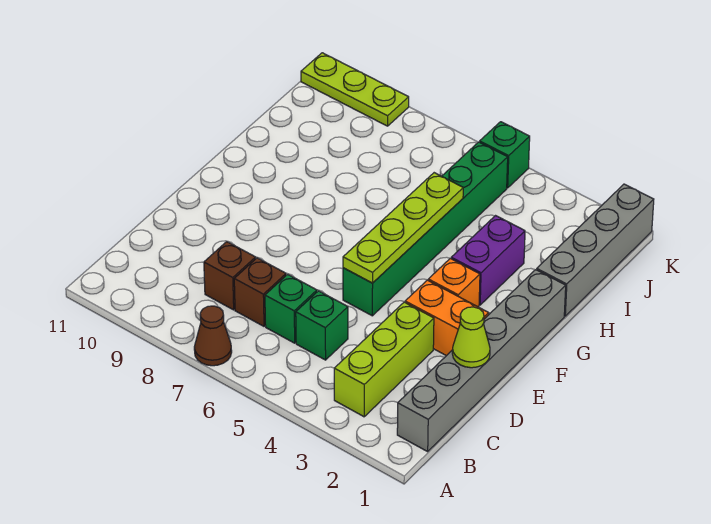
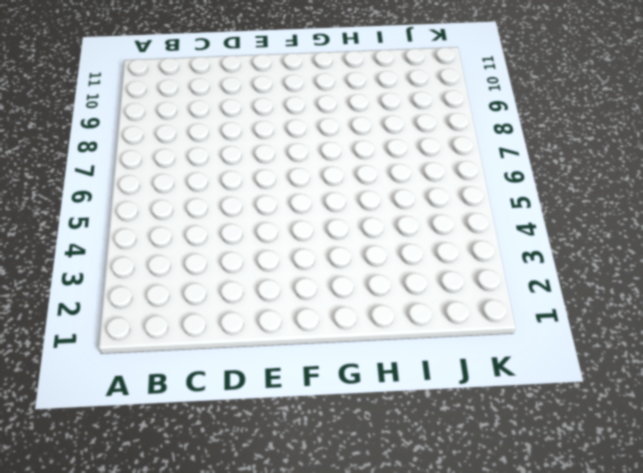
none -> brown cone A7 level 1
none -> grey brick B1:G1 level 1
none -> lime brick B3:D3 level 1

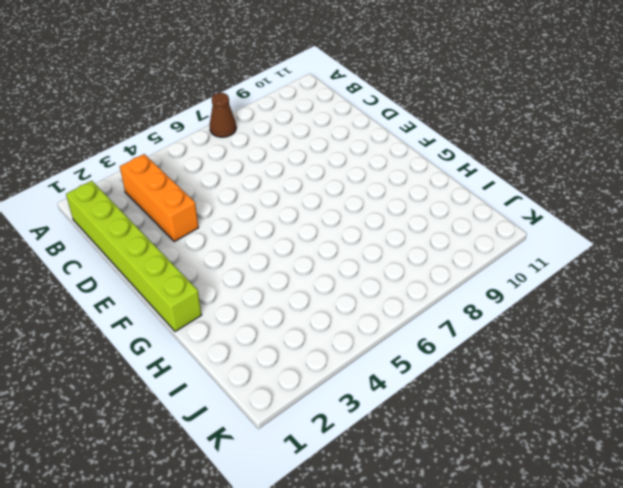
lime brick B1:G1 level 1 -> grey brick B1:G1 level 1
orange brick B3:D3 level 1 -> lime brick B3:D3 level 1
none -> green brick C5 level 1
none -> green brick C6 level 1
none -> brown brick C7 level 1

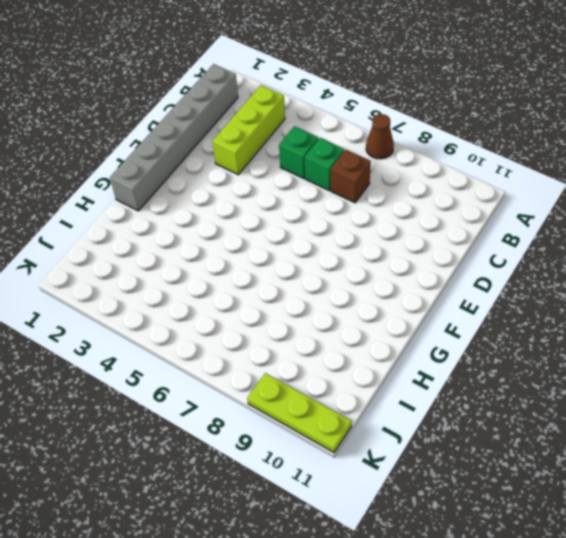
none -> brown brick C8 level 1
none -> orange brick E2:E3 level 1
none -> green brick E5:J5 level 1

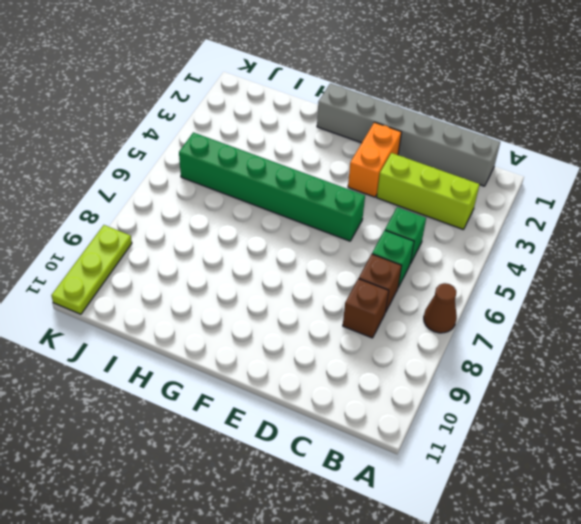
none -> orange brick F3 level 1
none -> purple brick G3:H3 level 1
none -> grey brick H1:K1 level 1

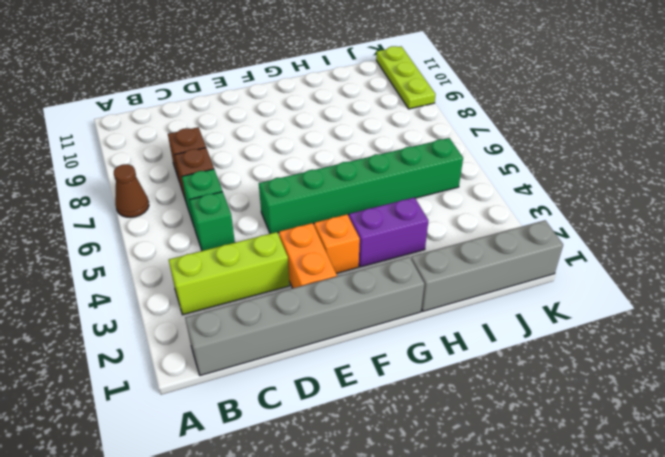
none -> green brick K5 level 1
none -> lime cone D1 level 2
none -> lime plate E5:H5 level 2

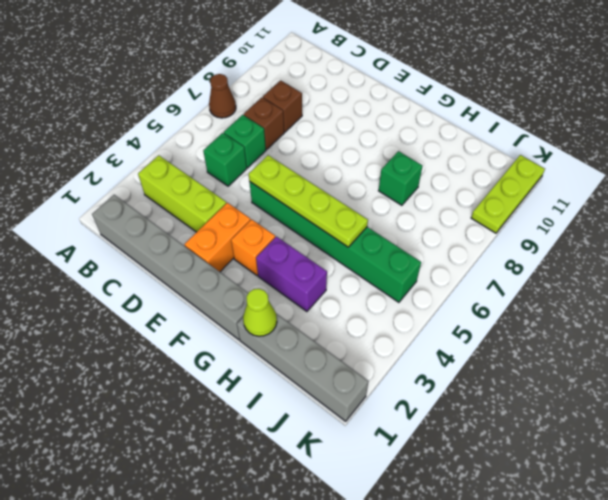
lime cone H1 level 2 -> lime cone D1 level 2
green brick H8 level 1 -> green brick K5 level 1

